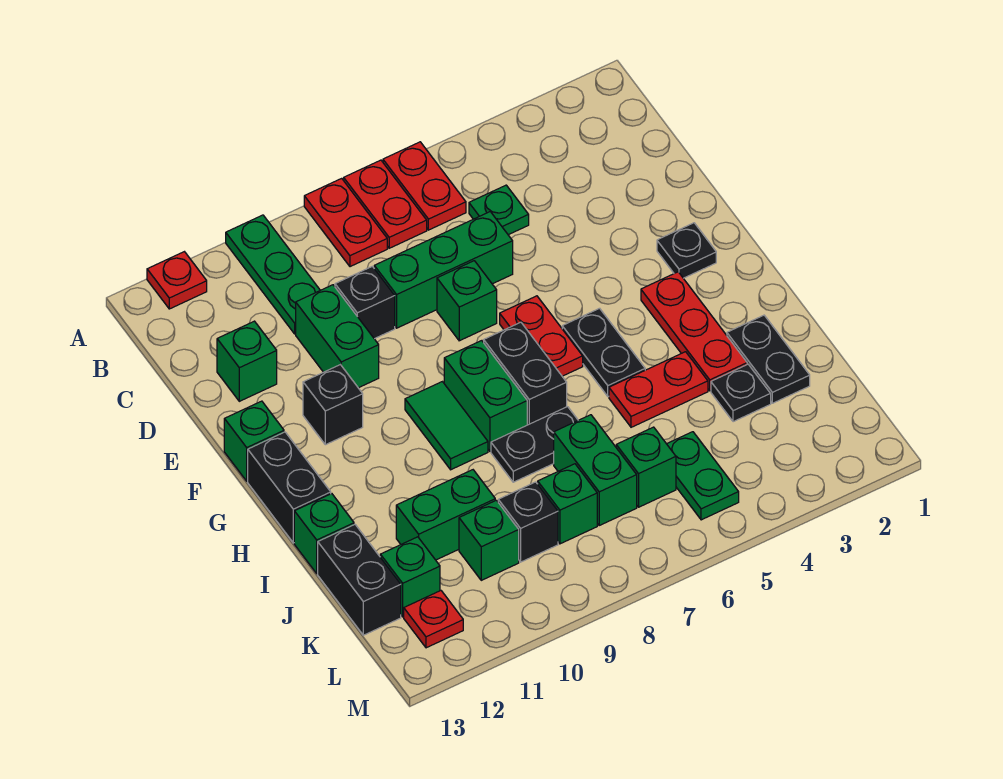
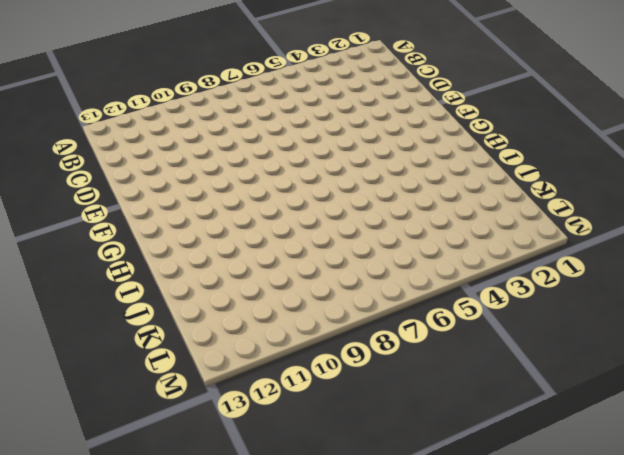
none -> red plate A6:B6 level 1
none -> red plate A7:B7 level 1
none -> red plate A8:B8 level 1
none -> green plate A10:C10 level 1

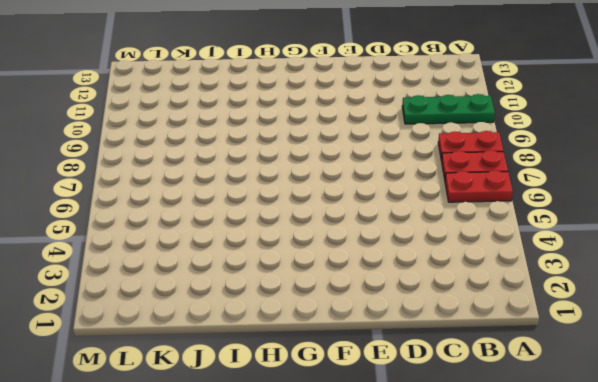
none -> red plate A12 level 1
none -> green plate C5 level 1
none -> green brick D6:D8 level 1
none -> black brick D9 level 1

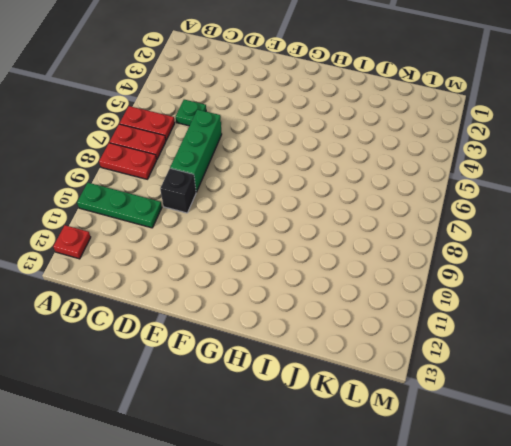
none -> green brick D10:E10 level 1
none -> green brick D12 level 1
none -> green brick E7 level 1
none -> black plate F2 level 1

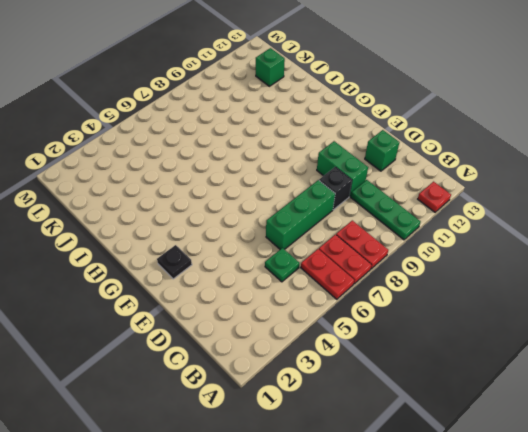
none -> green brick E7 level 1
none -> red plate F6:G6 level 1
none -> black brick F11 level 1
none -> green brick F13 level 1

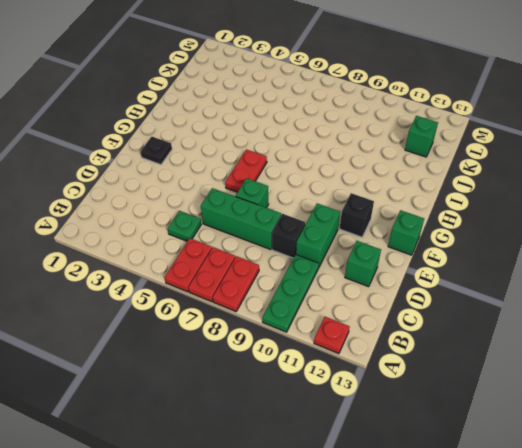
none -> red plate G3:I3 level 1
none -> black plate G5:H5 level 1
none -> black brick G7:H7 level 1
none -> green brick G8:H8 level 1

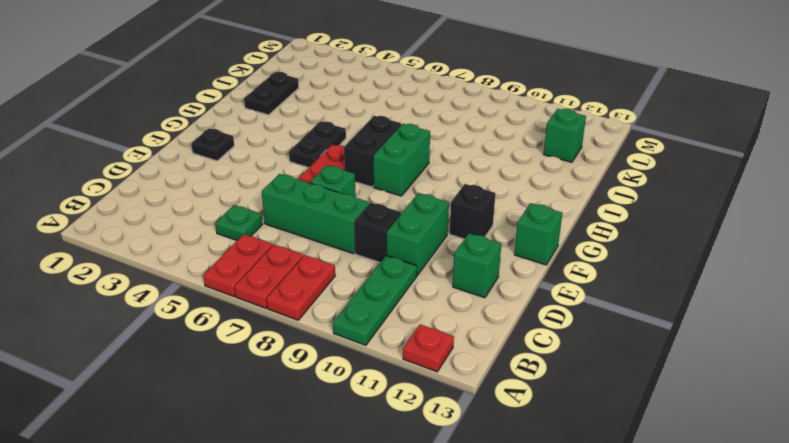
none -> red plate G3:I3 level 1
none -> green tile G9:H9 level 1
none -> black brick G13:H13 level 1
none -> red plate I4:I5 level 1

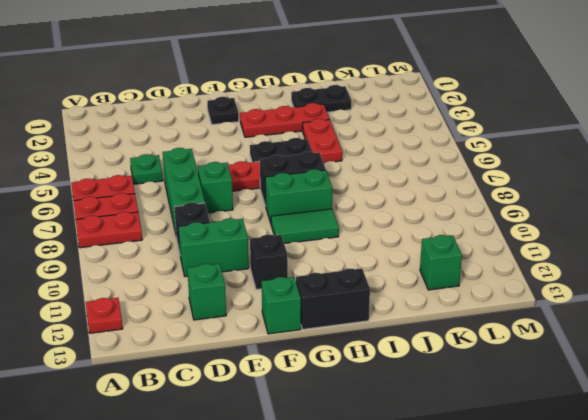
none -> green plate A10:C10 level 1
none -> black plate I7:I8 level 1
none -> green brick I13 level 1
none -> black plate J3 level 1

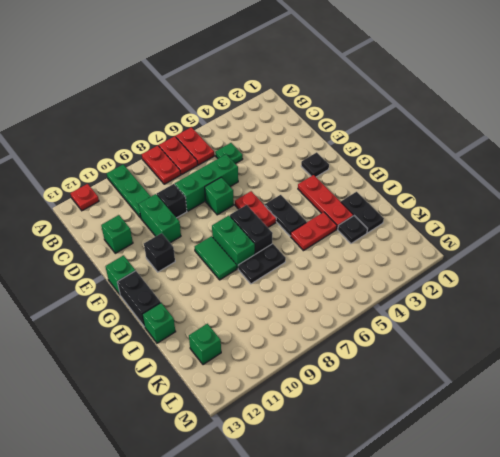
none -> green brick J7:K7 level 1
none -> green brick J10:J11 level 1
none -> black brick J13:K13 level 1
none -> green plate K5:L5 level 1

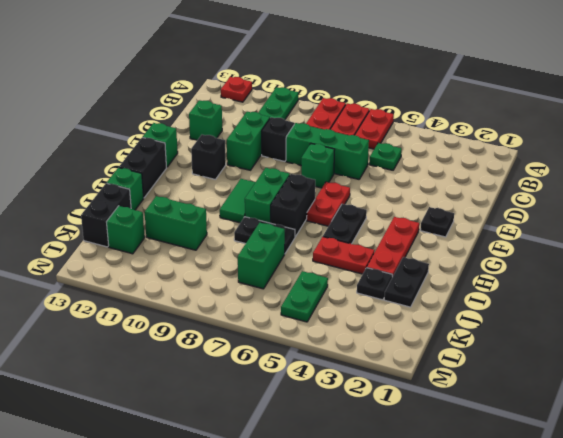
none -> green brick K6 level 1
none -> green brick K8 level 1
none -> black brick K9 level 1
none -> green brick K10 level 1

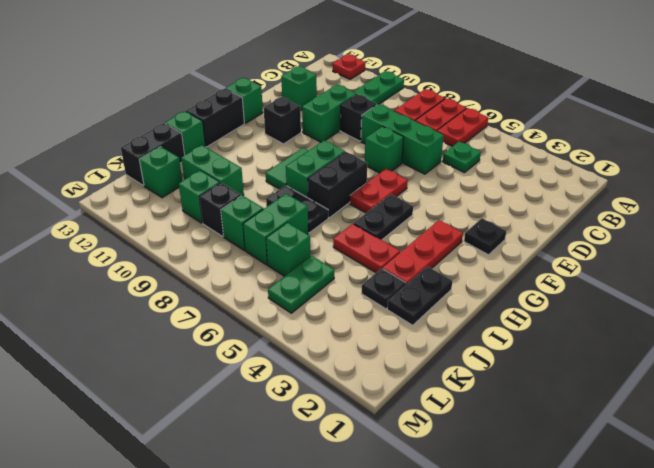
none -> red plate L12 level 1

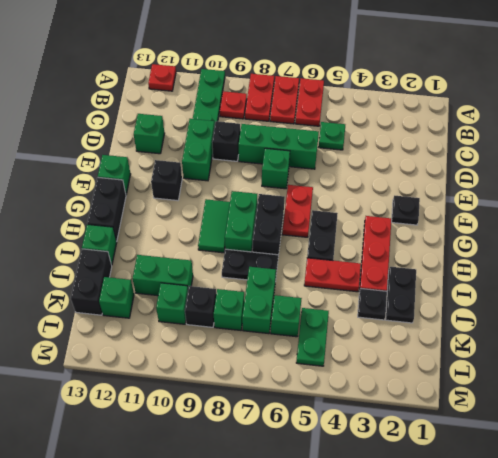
red plate B9 level 1 -> red plate L12 level 1

